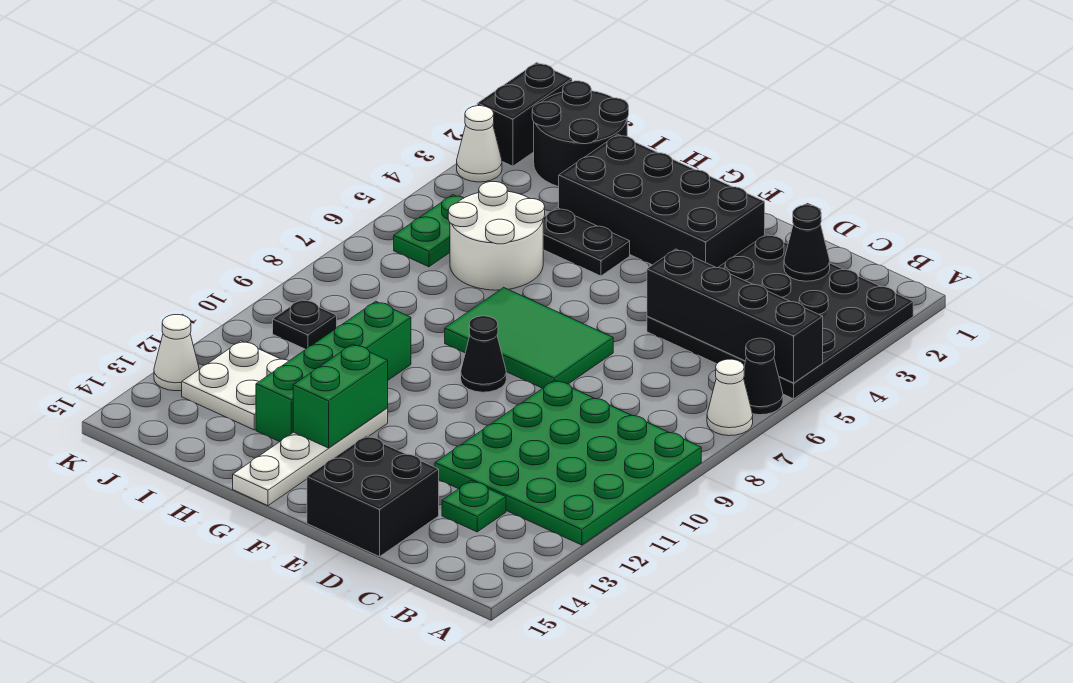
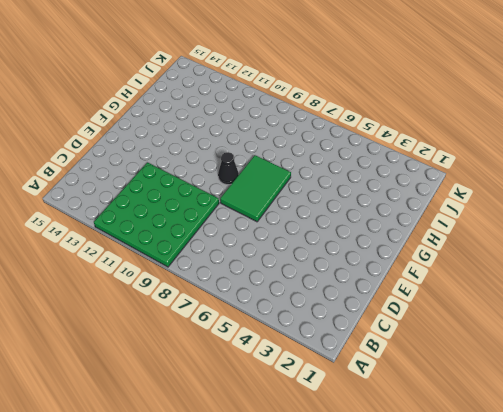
none -> black plate A2:D5 level 1
none -> black cone A6 level 1
none -> white cone A7 level 1

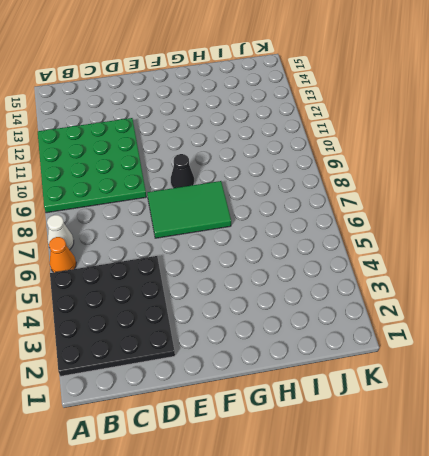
orange cone A6 level 1 -> black cone A6 level 1
none -> green plate C13 level 1
none -> black brick D14:E15 level 1
none -> black brick E2:H3 level 1

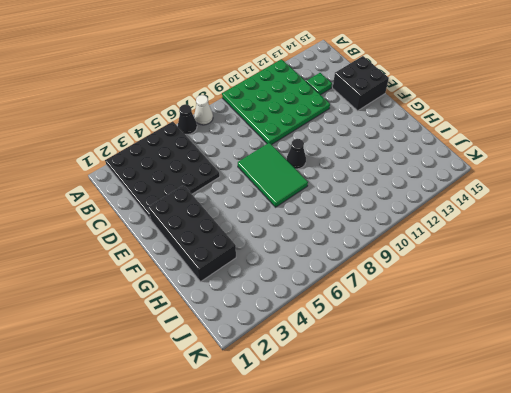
none -> black plate G4:H4 level 1
none -> white plate G12:G15 level 1
none -> white round brick H5:I6 level 1

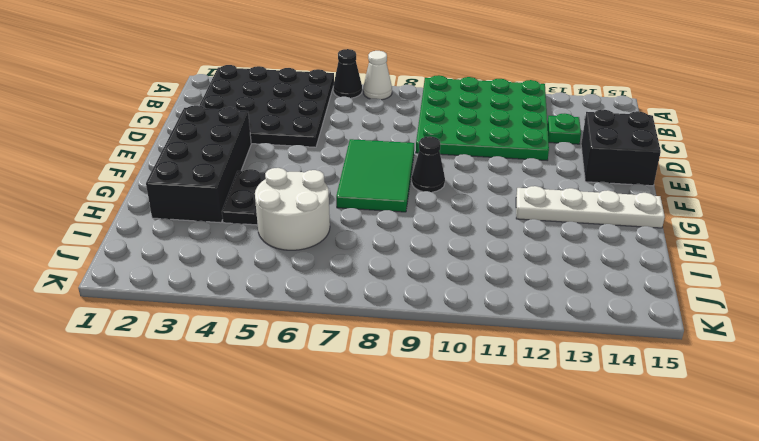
none -> green brick H10:H13 level 1
none -> black round brick I1:J2 level 1
none -> white plate I12:J13 level 1

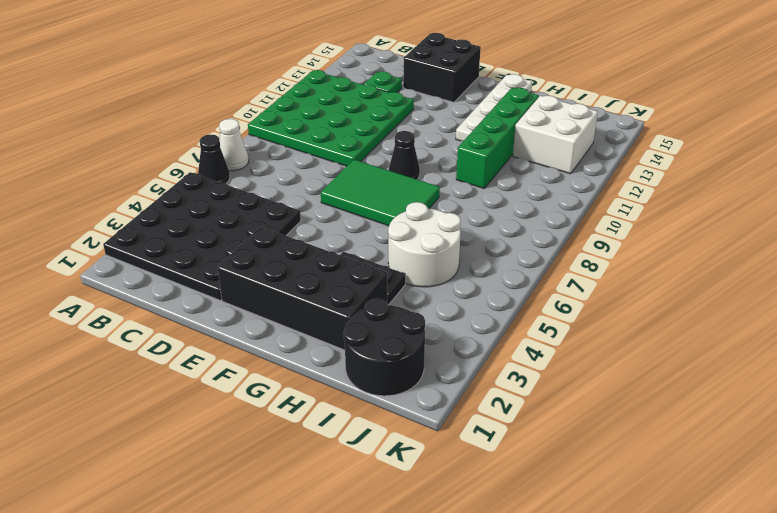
white brick I12:J13 level 1 -> white plate I12:J13 level 1
none -> green plate J5:J6 level 1
none -> black plate J10 level 1
none -> black brick K1:K2 level 1

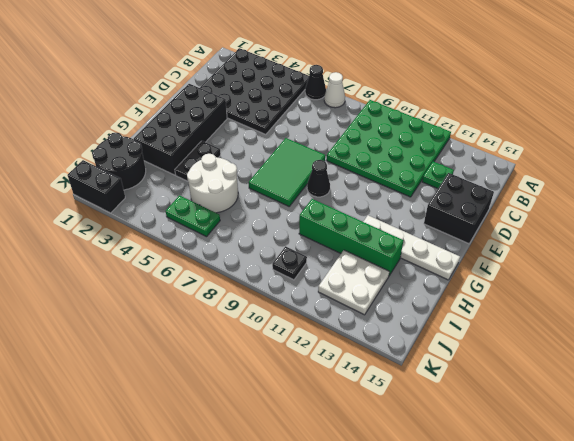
none -> white cone K3 level 1
none -> white cone K13 level 1
none -> black brick A5:D5 level 2

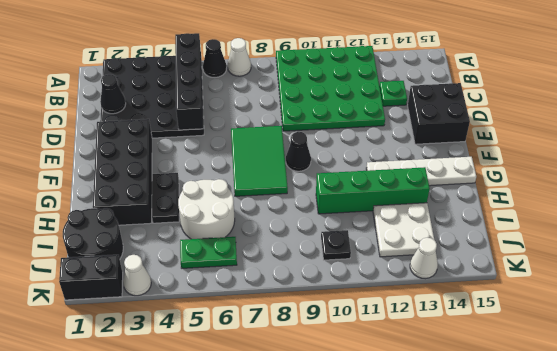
none -> green brick G12:G13 level 2

